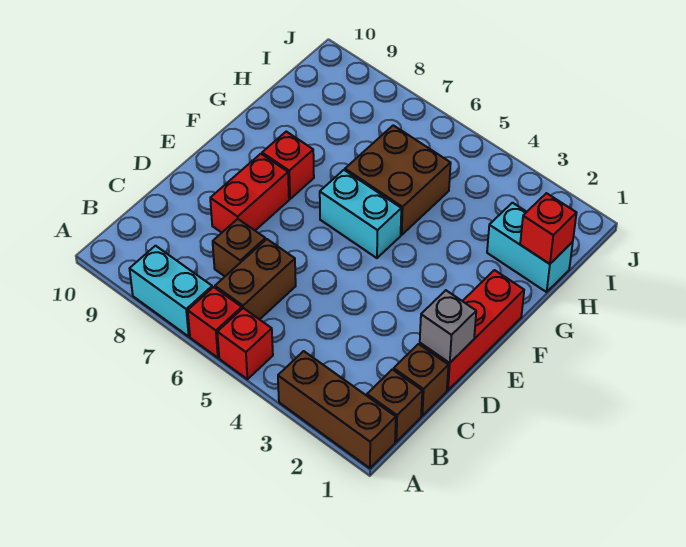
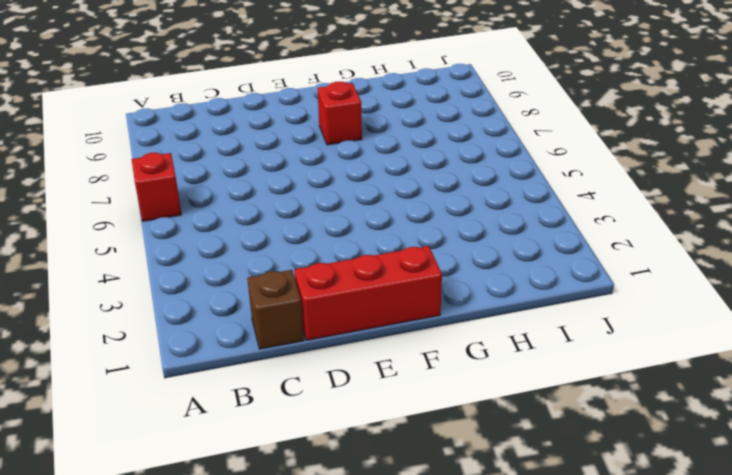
none -> brown brick A1:A3 level 1
none -> red brick A5 level 1
none -> cyan brick A7:A8 level 1

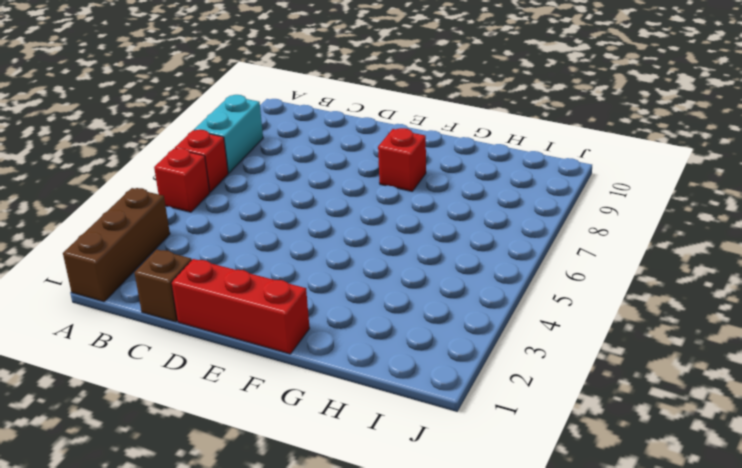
none -> brown brick B1 level 1
none -> brown brick B6:C6 level 1
none -> brown brick C7 level 1

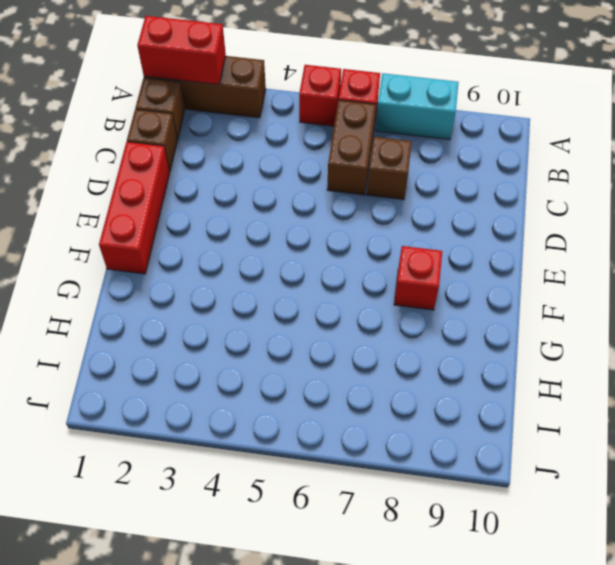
red brick A1:A2 level 2 -> red brick D8:E8 level 1
none -> cyan brick F5:F6 level 1
none -> brown brick G5:H6 level 1
none -> cyan brick H1:H2 level 1

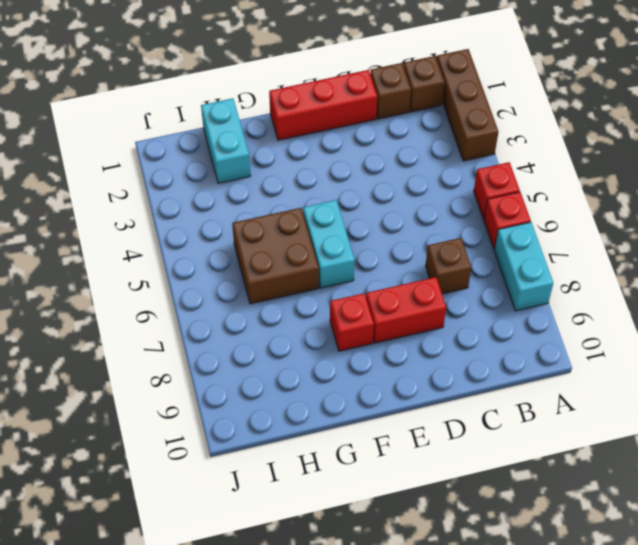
none -> brown brick B6:C6 level 1
none -> grey brick D1 level 2
none -> red brick H1 level 2

